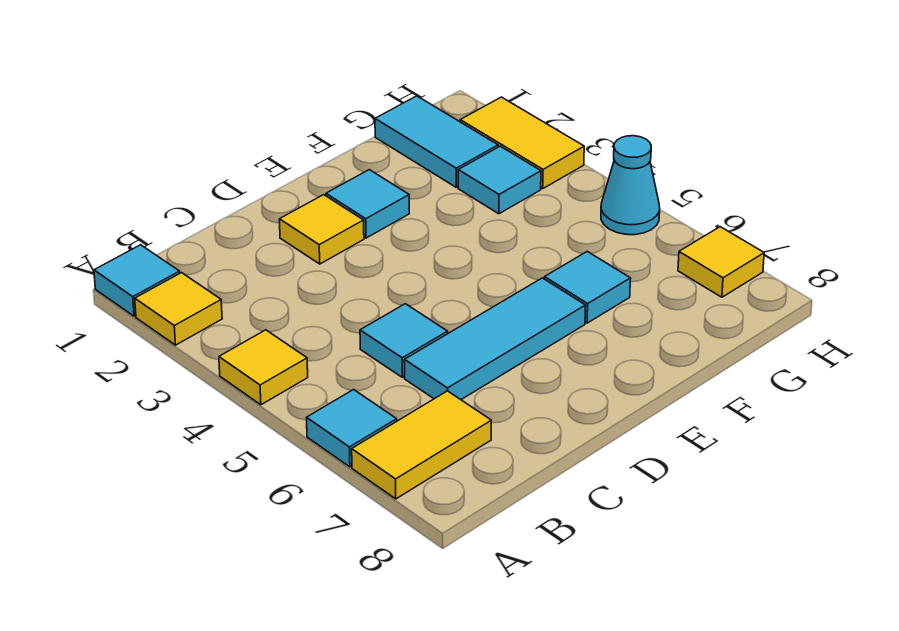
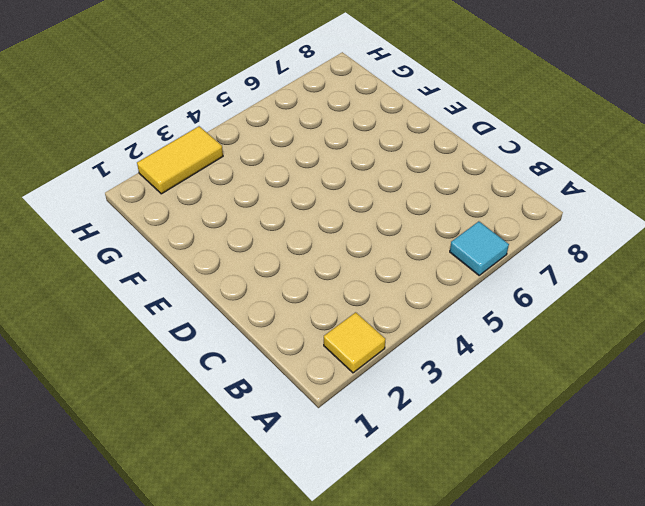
none -> cyan tile A1 level 1
none -> yellow tile A4 level 1
none -> yellow tile A7:B7 level 1

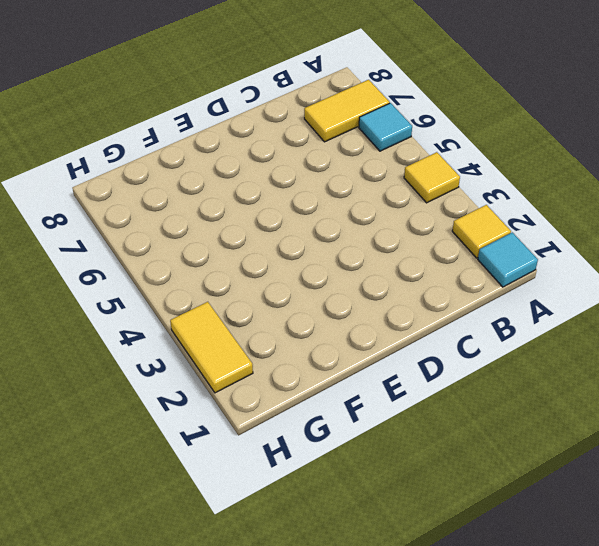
none -> cyan tile C5 level 1
none -> cyan tile C6:E6 level 1
none -> yellow tile D2 level 1

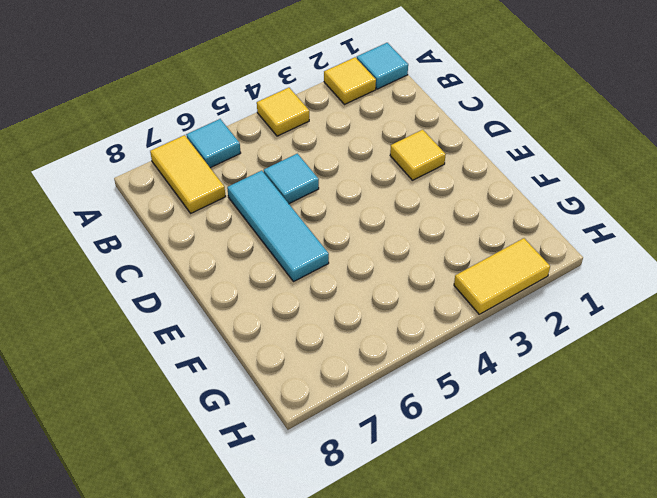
none -> cyan tile E2 level 1
none -> cyan tile F6 level 1
none -> cyan tile G1:G2 level 1

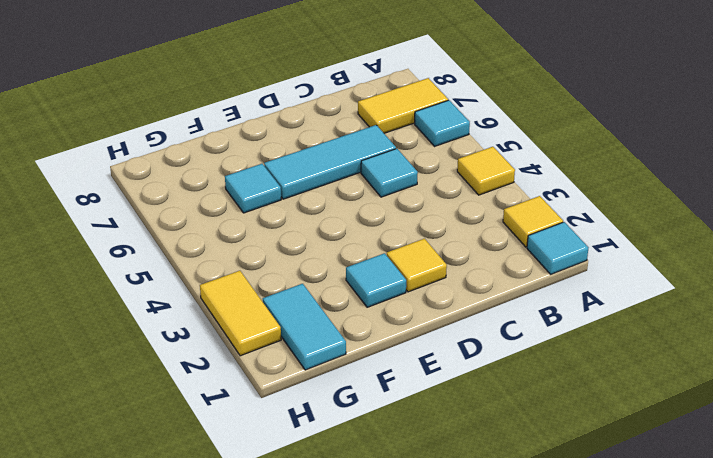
none -> cyan tile G3 level 1
none -> cyan cone H5 level 1
none -> yellow tile H7 level 1

